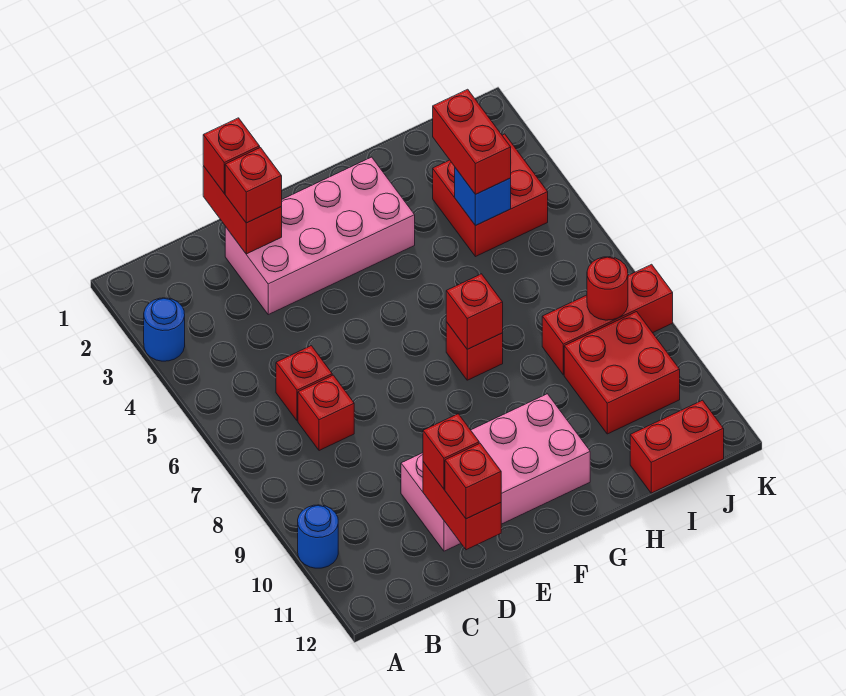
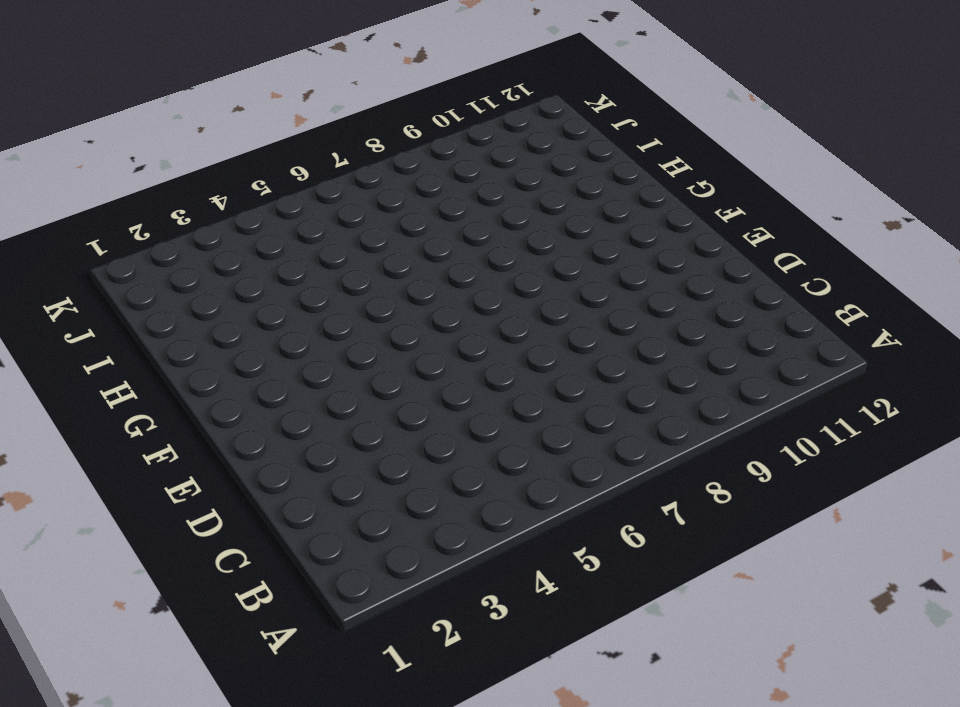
none -> blue round brick A3 level 1
none -> blue round brick A10 level 1
none -> red brick C6 level 1

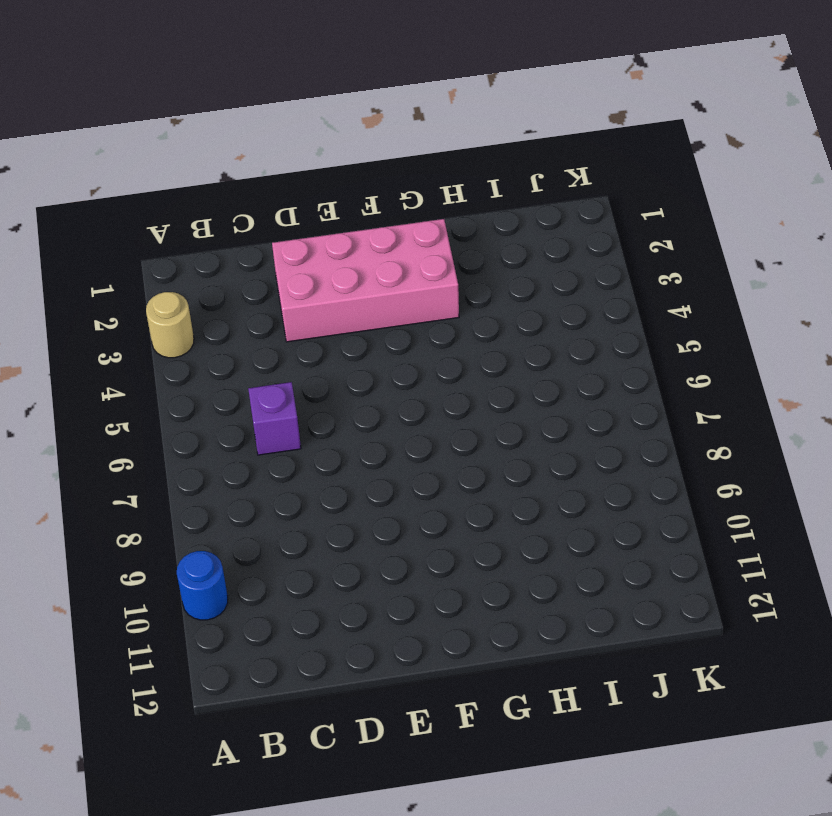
tan round brick A3 level 1 -> blue round brick A3 level 1
purple brick C6 level 1 -> red brick C6 level 1
none -> red brick C7 level 1
none -> pink brick D10:G11 level 1
none -> red brick G7 level 1

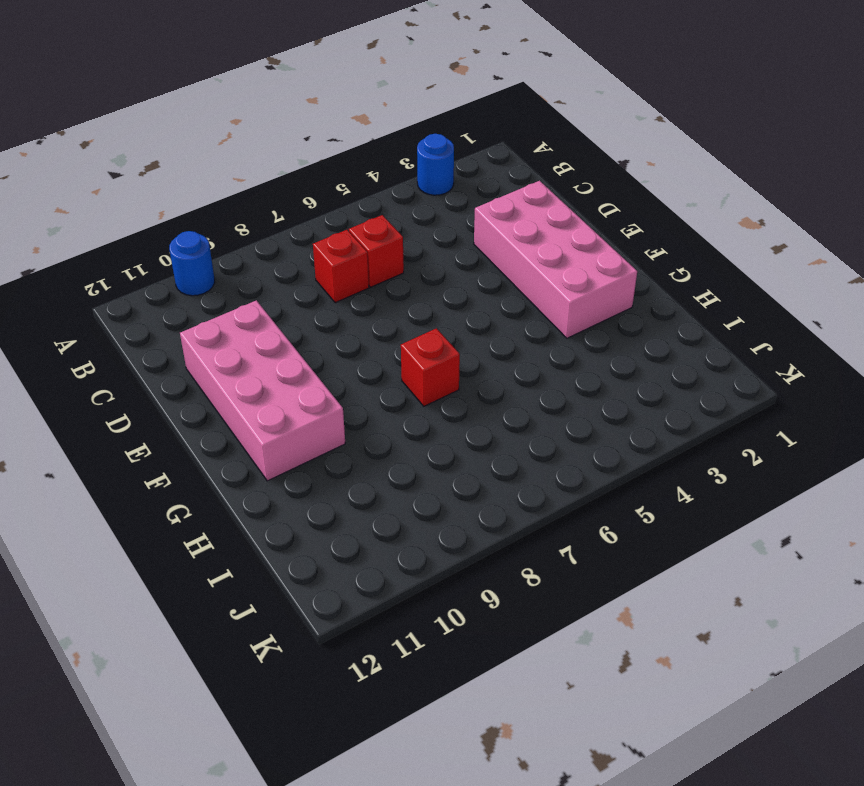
none -> red brick I3:J4 level 1
none -> red brick I8:K8 level 1
none -> red brick I9:J10 level 1

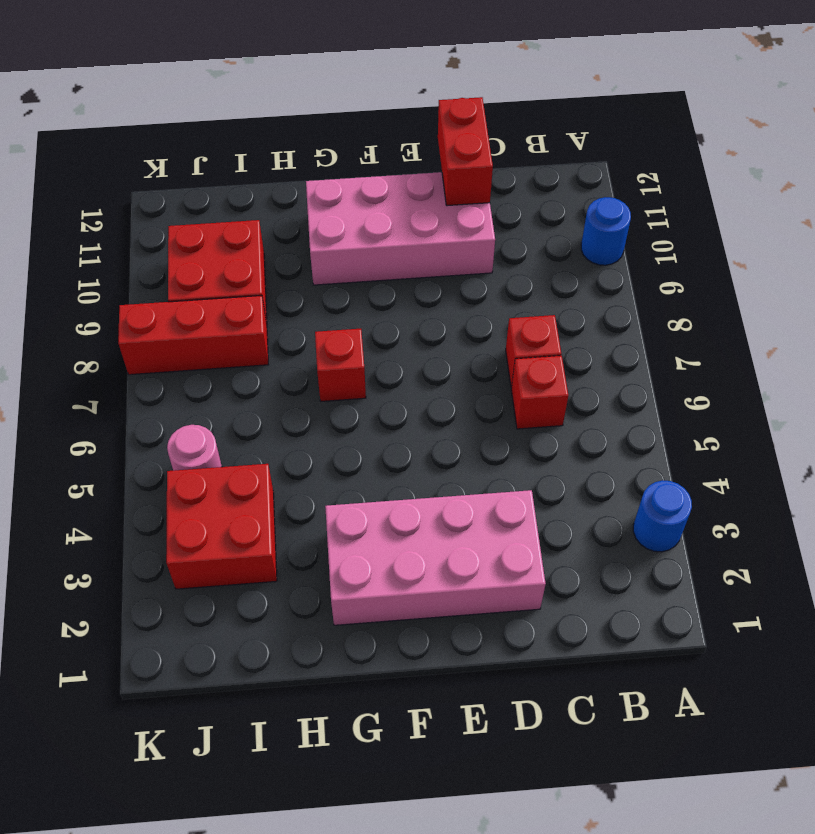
pink round brick J5 level 1 -> none
none -> red brick I12:J12 level 1
none -> red brick D1:D2 level 2
none -> red brick G7 level 2

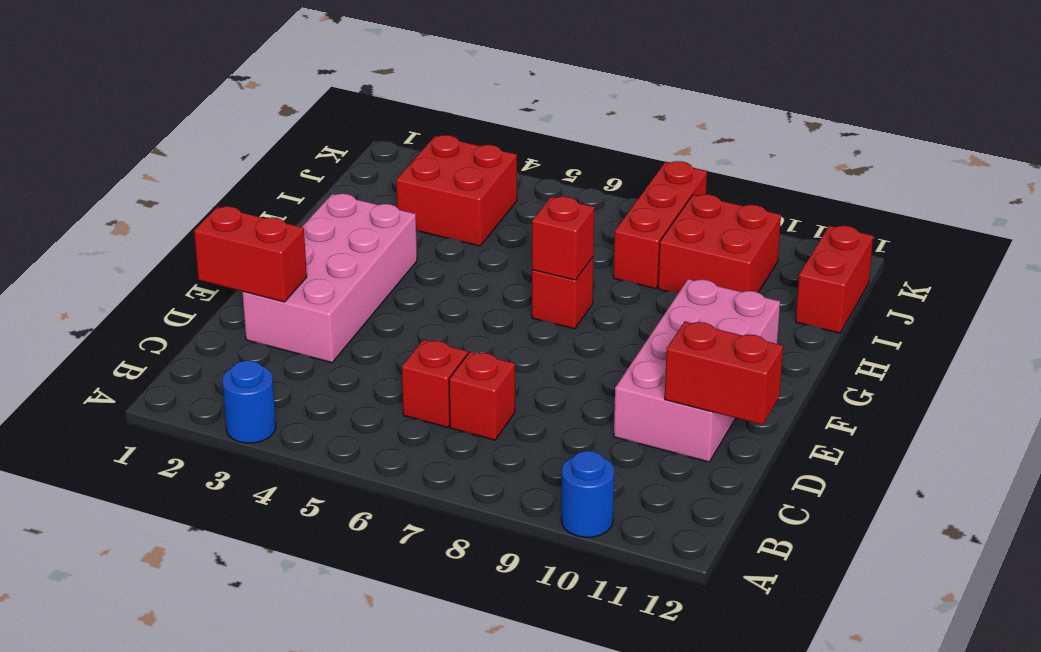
none -> blue brick I4 level 2
none -> red round brick J8 level 2
none -> red brick D1 level 3

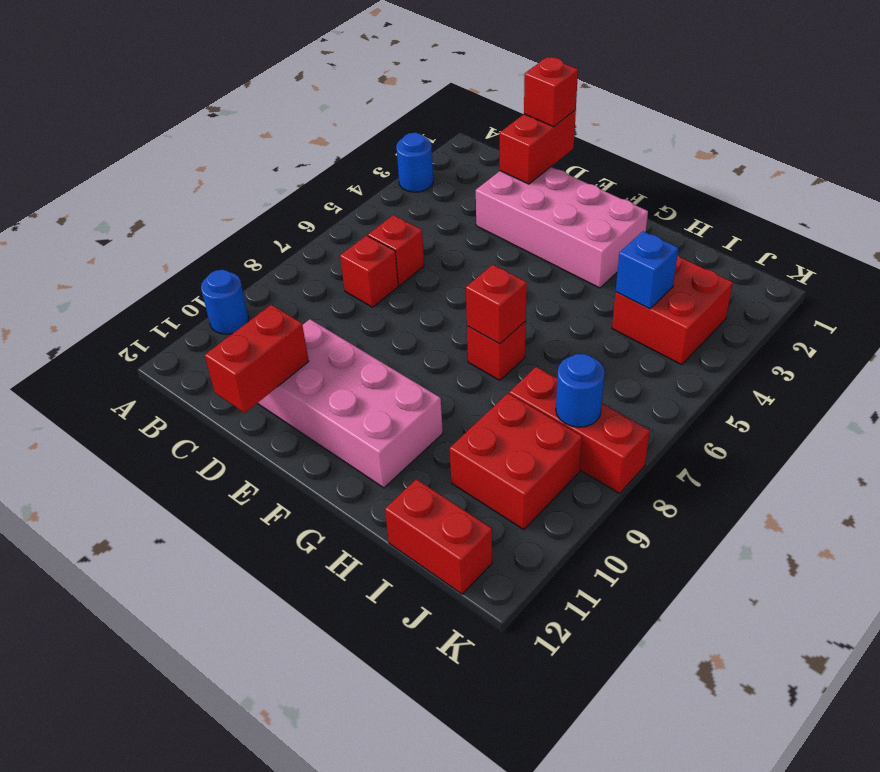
blue round brick J8 level 2 -> red round brick J8 level 2
none -> red brick D2 level 3
none -> red brick D11 level 3
none -> red brick D12 level 3

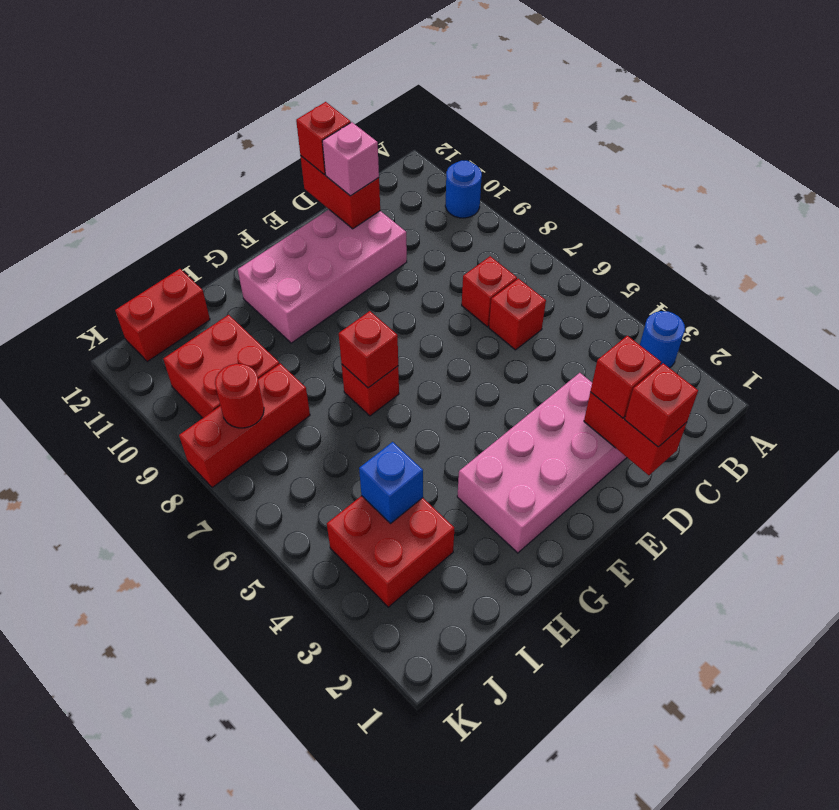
pink brick D11 level 3 -> red brick D11 level 3
none -> red brick I3:I4 level 3

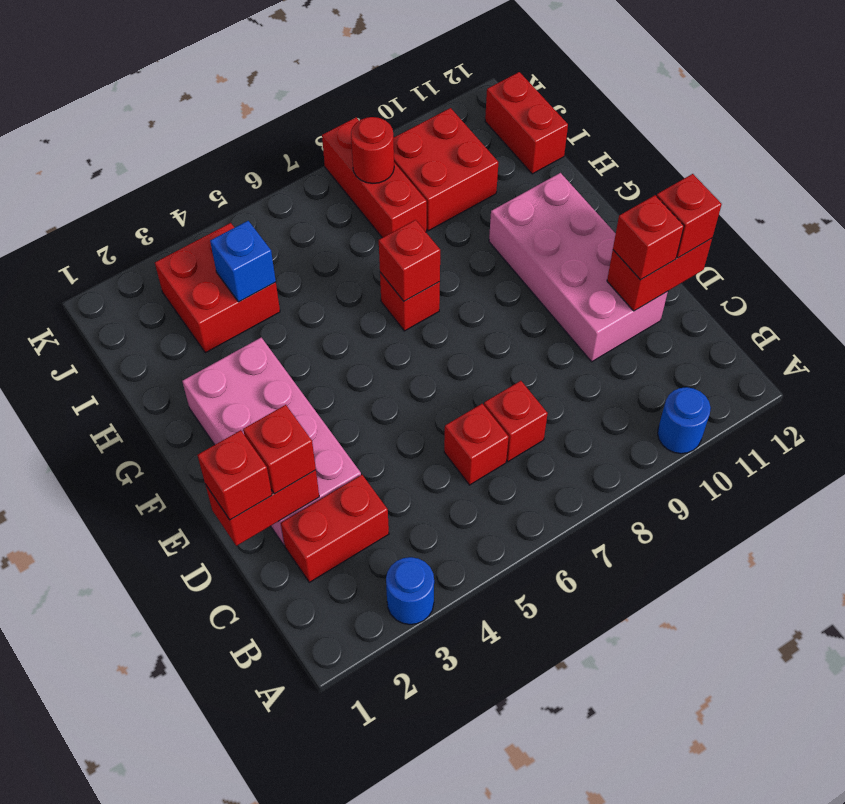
red brick C2:C3 level 1 -> red brick I3:I4 level 3

